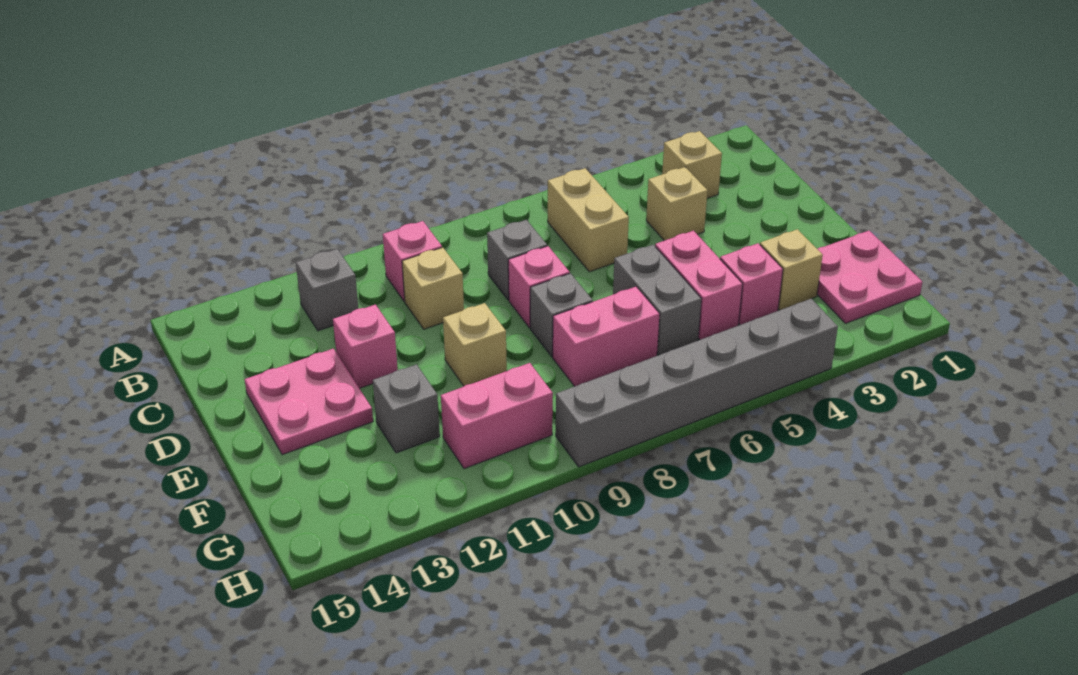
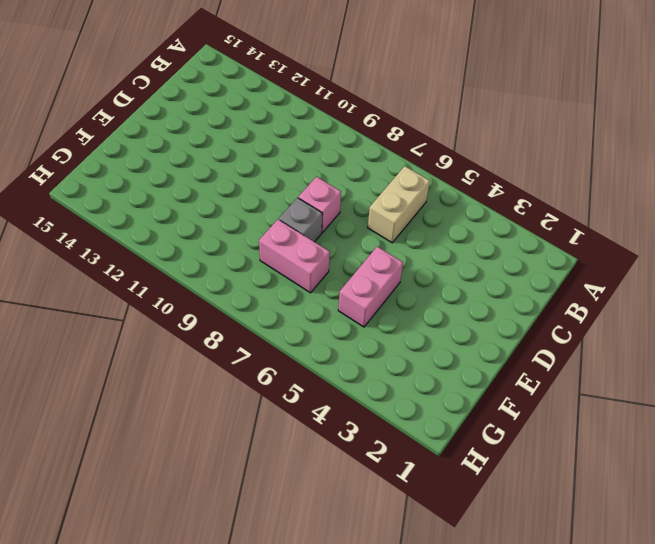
none -> tan brick B3 level 1
none -> pink brick B10 level 1
none -> grey brick B12 level 1

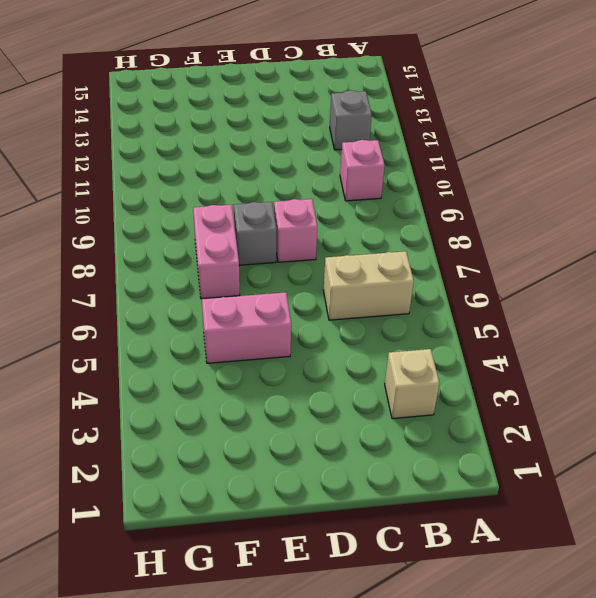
none -> tan brick C4 level 1
none -> grey brick C8 level 1
none -> tan brick C10 level 1

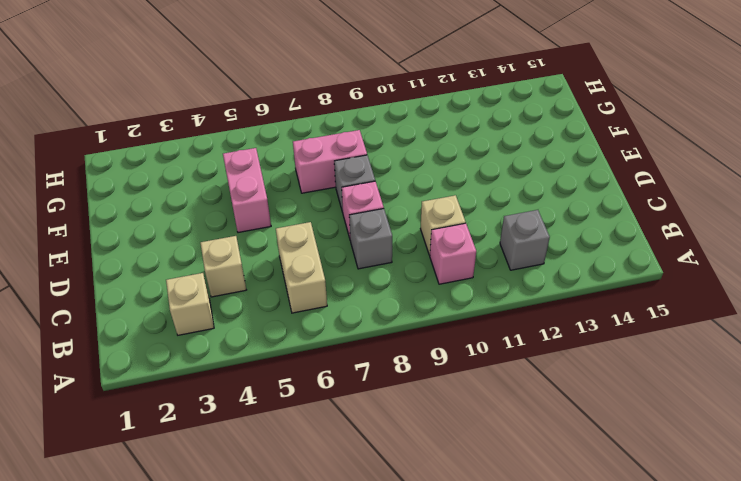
none -> pink brick D12 level 1
none -> pink plate D13:E14 level 1
none -> grey brick E6:F6 level 1

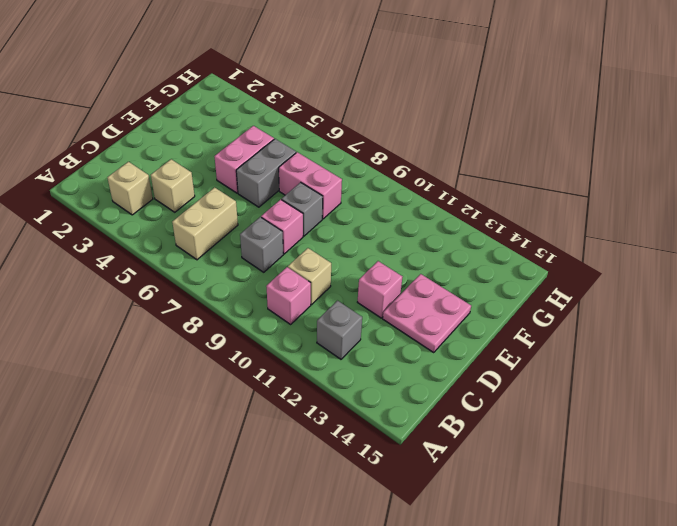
none -> tan brick E10 level 1
none -> pink plate F1:G2 level 1
none -> tan brick F3 level 1

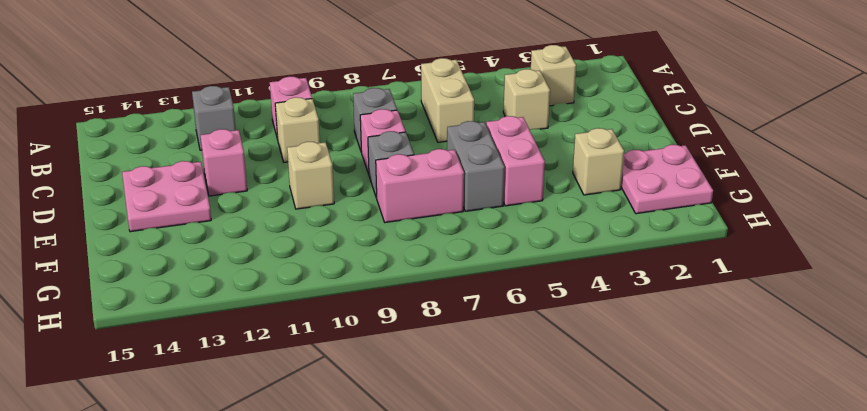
none -> pink brick F4 level 1
none -> grey brick F12 level 1
none -> pink brick G10:G11 level 1

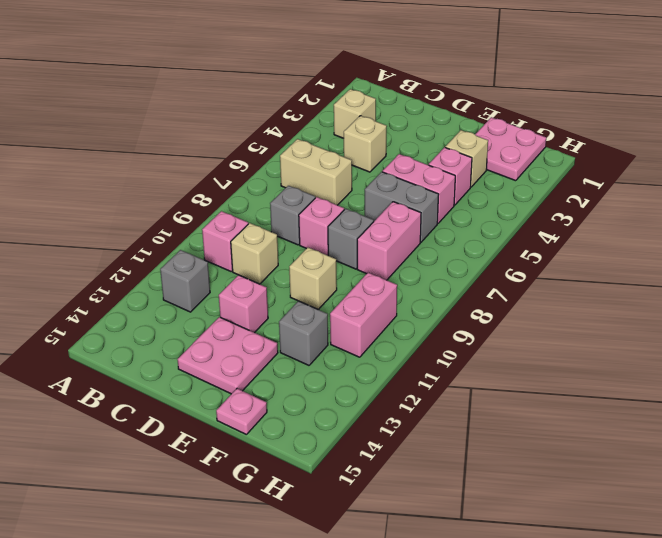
pink plate F15 level 1 -> none
none -> grey brick H4:H9 level 1

